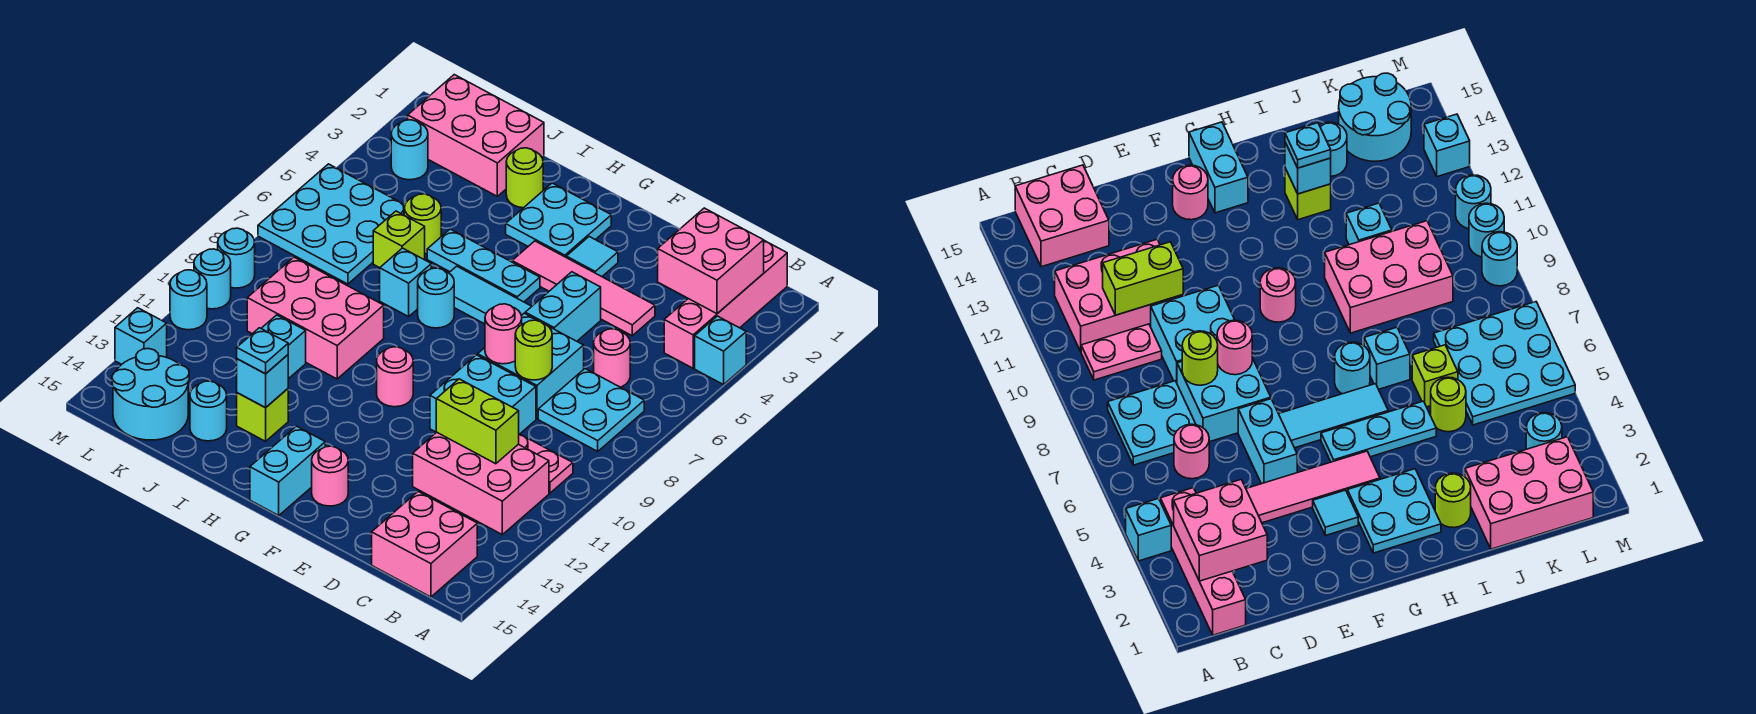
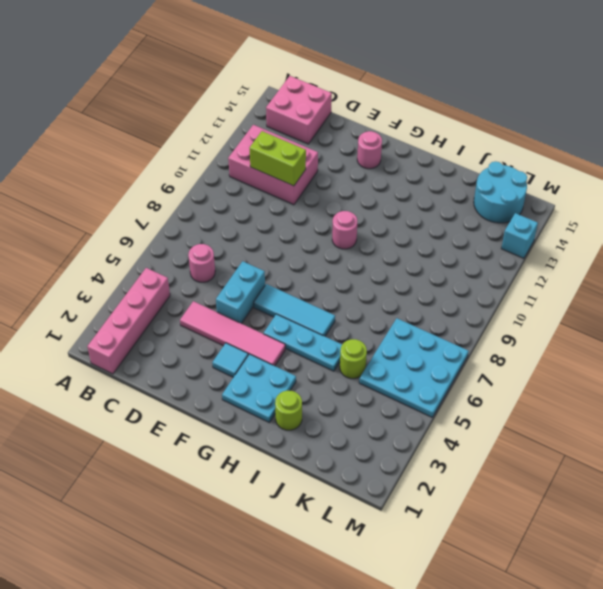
none -> cyan brick A4 level 1
none -> cyan plate B7:C8 level 1
none -> pink plate B10:C10 level 1
none -> cyan brick D7:E8 level 1

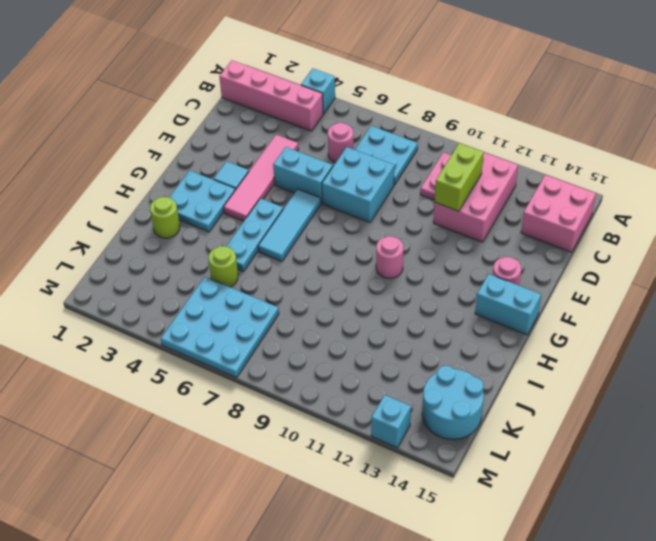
none -> cyan brick D9:E10 level 1
none -> cyan round brick H7 level 1
none -> cyan brick I7 level 1
none -> pink brick I9:K10 level 1

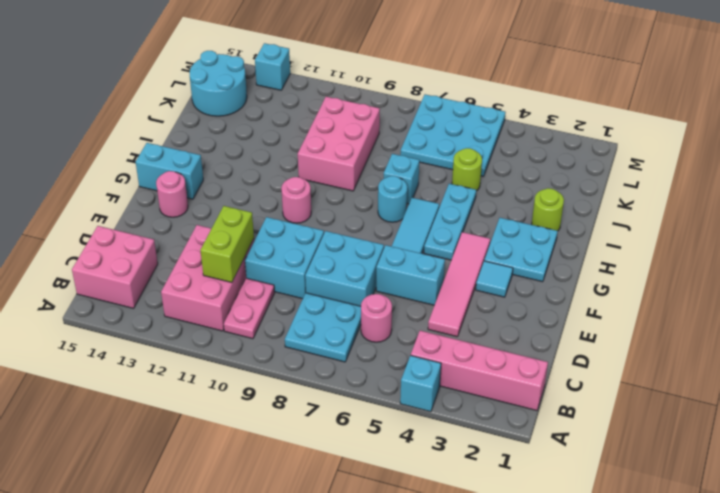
none -> lime brick I13 level 1
none -> pink brick J1:L2 level 1
none -> lime brick J6 level 1
none -> cyan brick J11 level 1

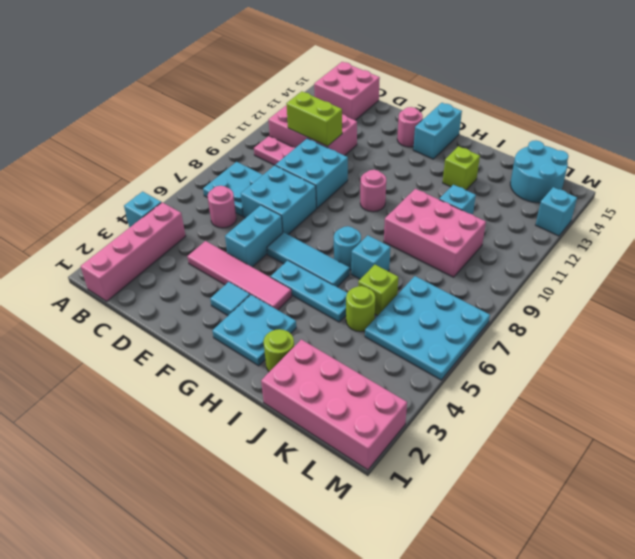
pink brick J1:M2 level 1 -> pink brick J1:L2 level 1
none -> cyan round brick J14 level 1
none -> cyan round brick L3 level 1
none -> cyan round brick M9 level 1
none -> cyan round brick M10 level 1

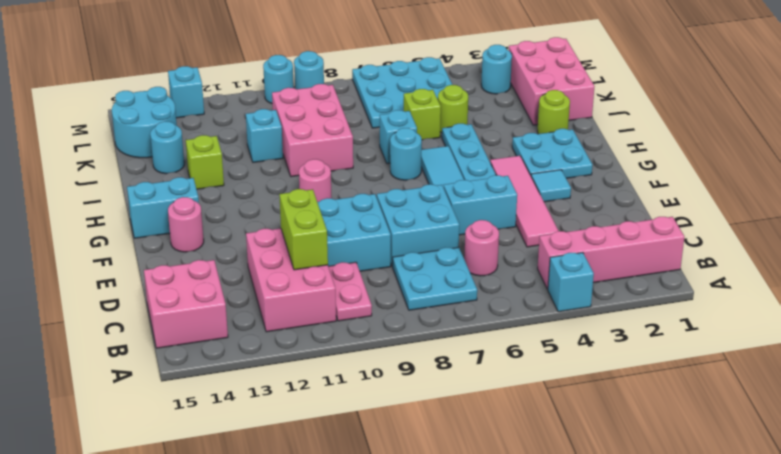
none -> cyan round brick M11 level 1
none -> pink brick B2:C3 level 2
none -> lime round brick D8 level 2
none -> pink round brick E8 level 2

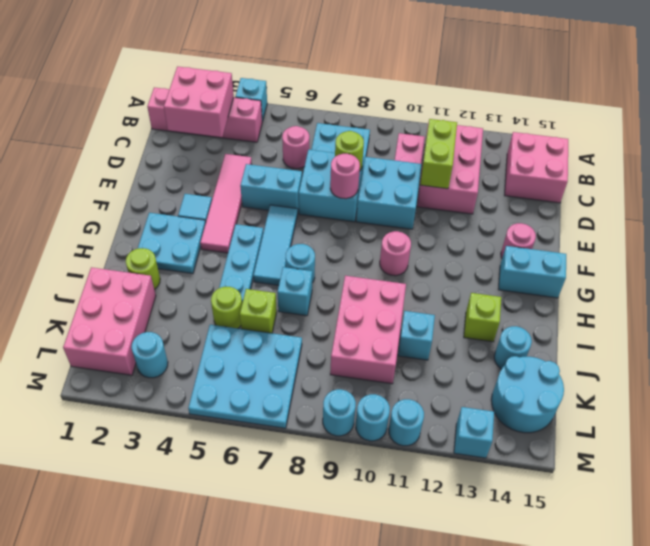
none -> cyan brick I13 level 2
none -> cyan plate I13 level 3

